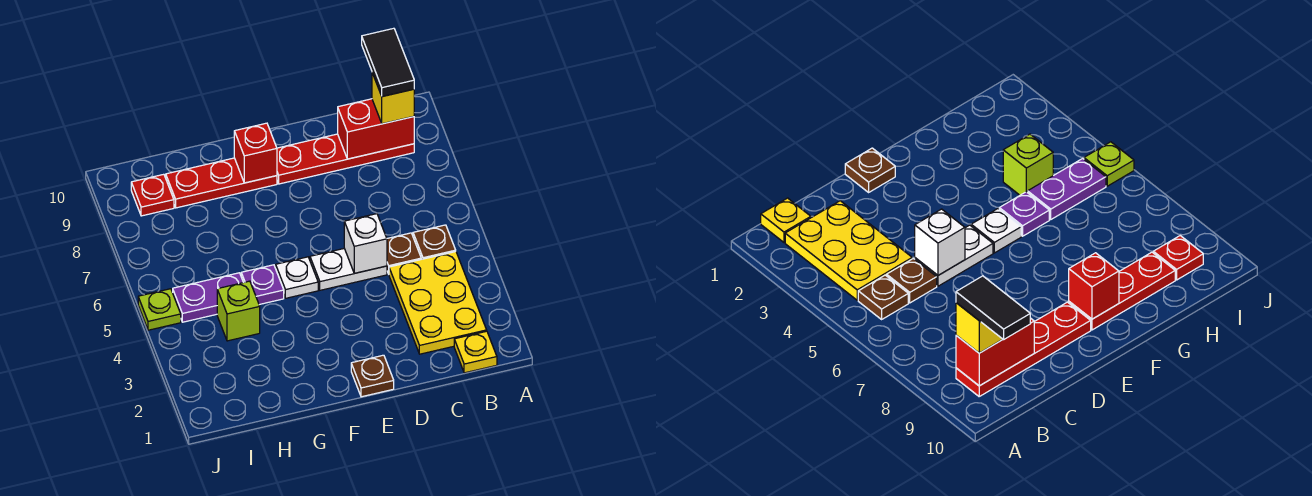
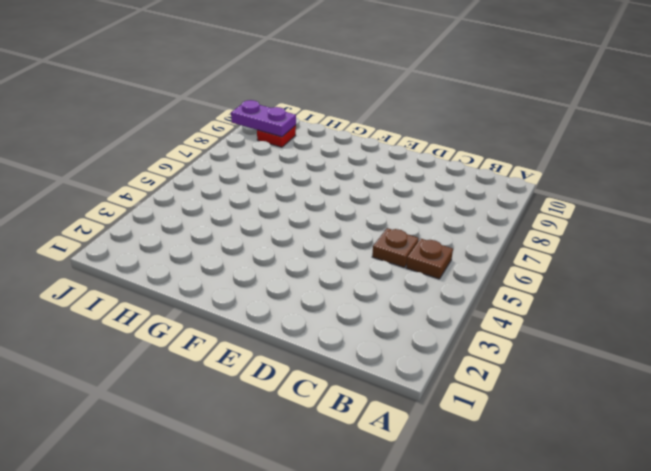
purple plate I9:J9 level 2 -> purple plate H5:I5 level 1
none -> yellow plate B1 level 1
none -> yellow plate B2:C4 level 1
none -> red plate B9:E9 level 1

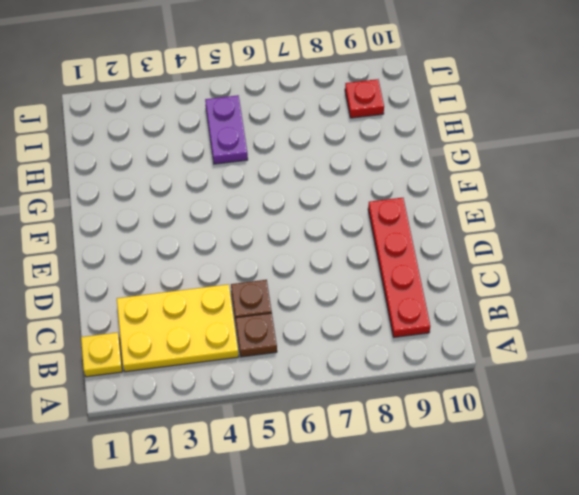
none -> white plate D5:E5 level 1
none -> brown plate E1 level 1
none -> white plate F5 level 1

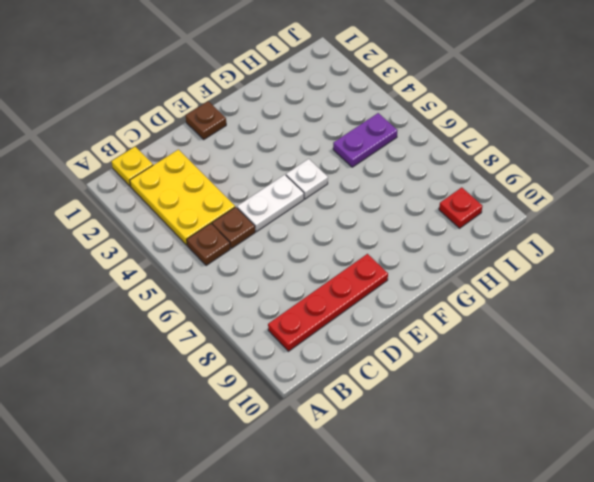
none -> red plate F9:H9 level 1
none -> purple plate G5 level 1
none -> lime brick H4 level 1

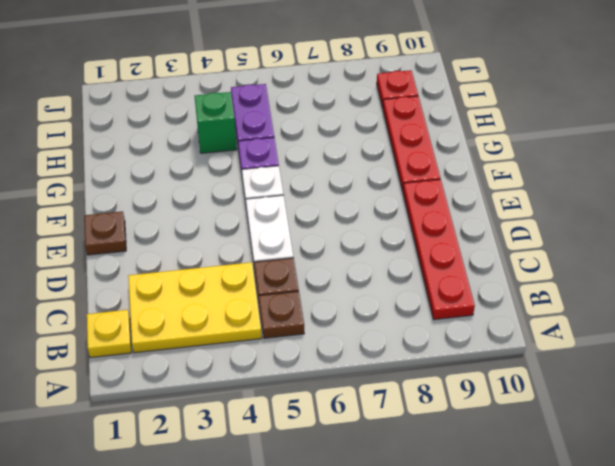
green brick H4 level 1 -> lime brick H4 level 1
none -> lime plate J5 level 1
none -> red brick B9:C9 level 2
none -> white brick D5 level 2

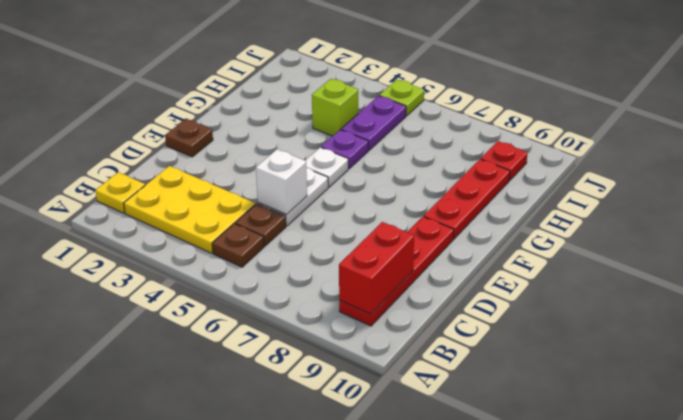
none -> red brick F9 level 2
none -> yellow brick B9 level 3
none -> black tile B9:B10 level 4

